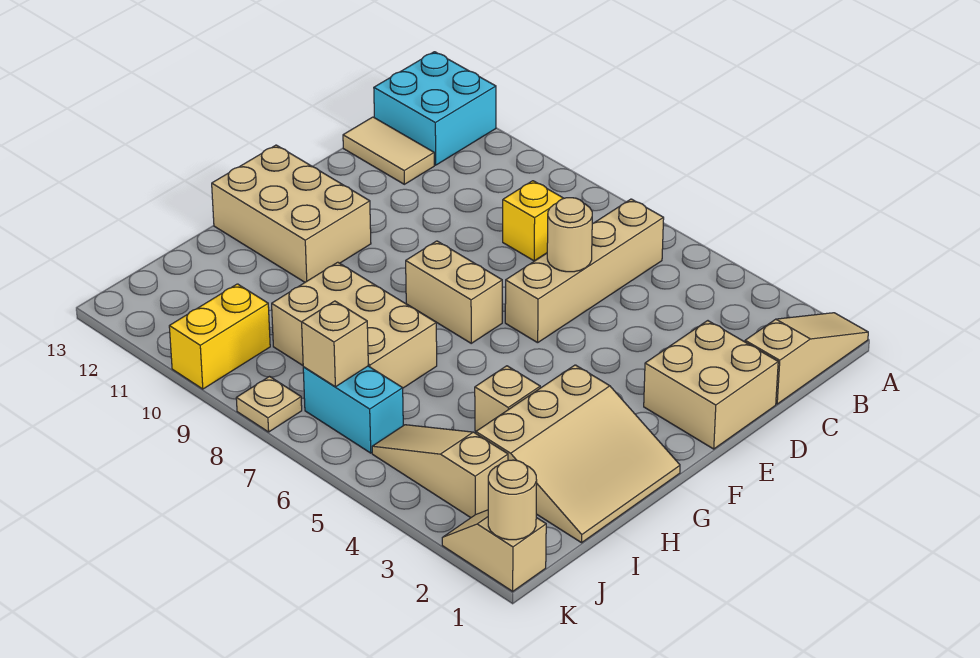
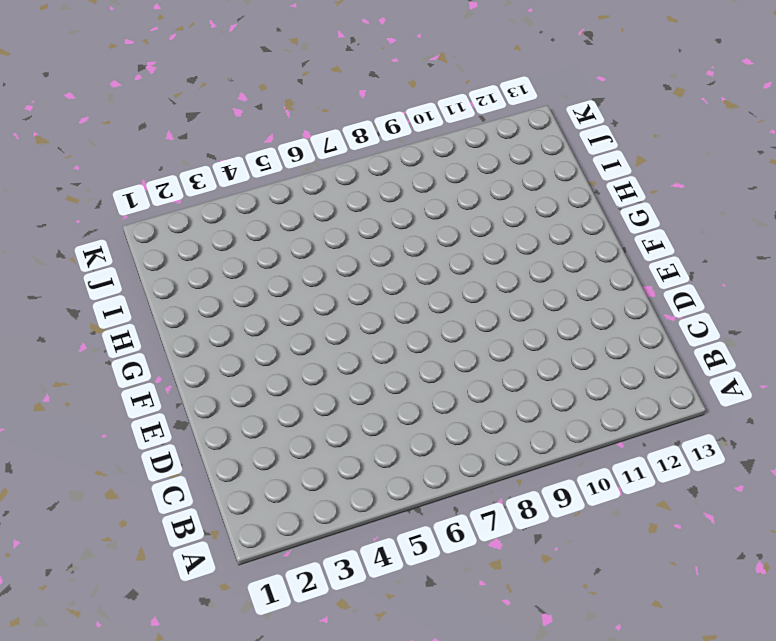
none -> tan slope A1:C1 level 1 top C
none -> cyan brick A12:B13 level 1
none -> tan brick B6:E6 level 1

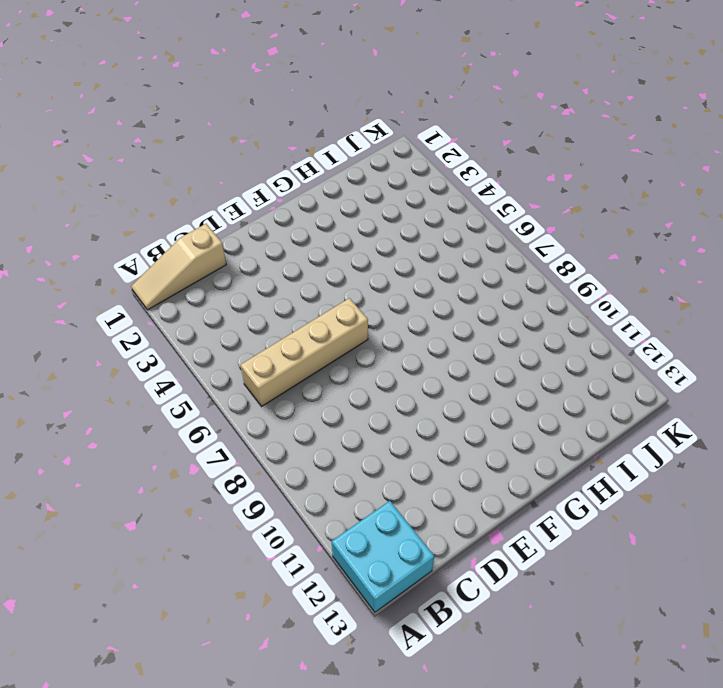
none -> yellow brick C8 level 1
none -> tan tile C12:C13 level 1
none -> tan brick D1:E2 level 1

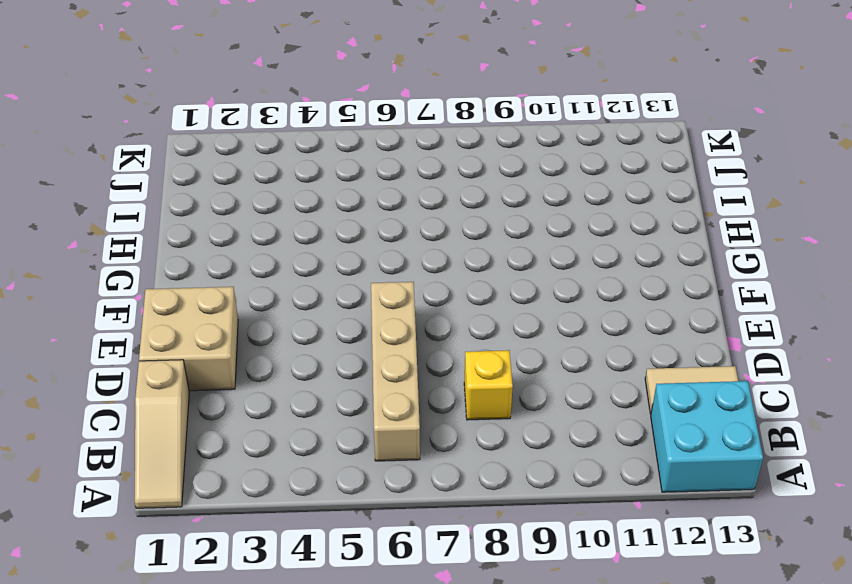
none -> tan brick F7:F8 level 1
none -> tan brick F11:G13 level 1
none -> tan slope G1:I3 level 1 top 3

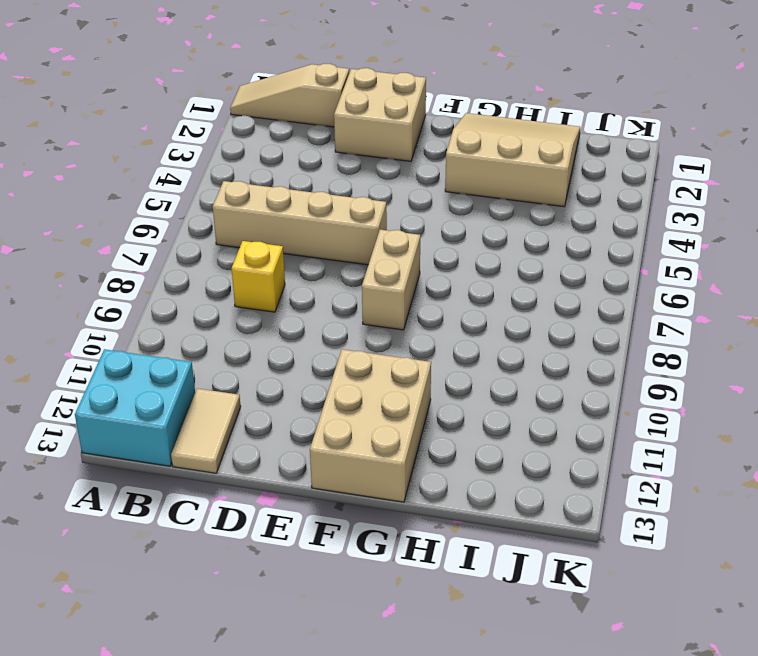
none -> tan brick H4 level 1
none -> tan brick H7:I9 level 1
none -> tan slope J3:J5 level 1 top 3

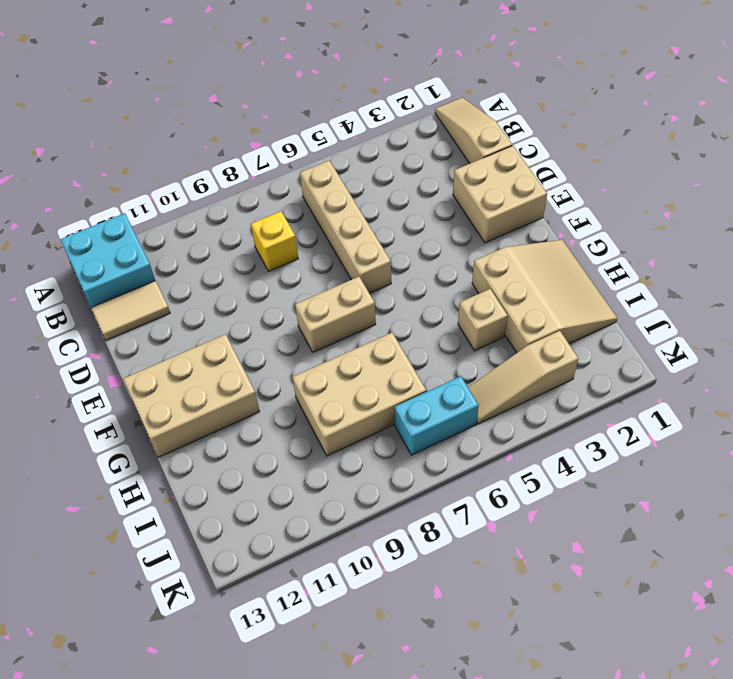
none -> yellow brick J10:K10 level 1
none -> tan slope K1:K2 level 1 top 1
none -> tan plate K8 level 1

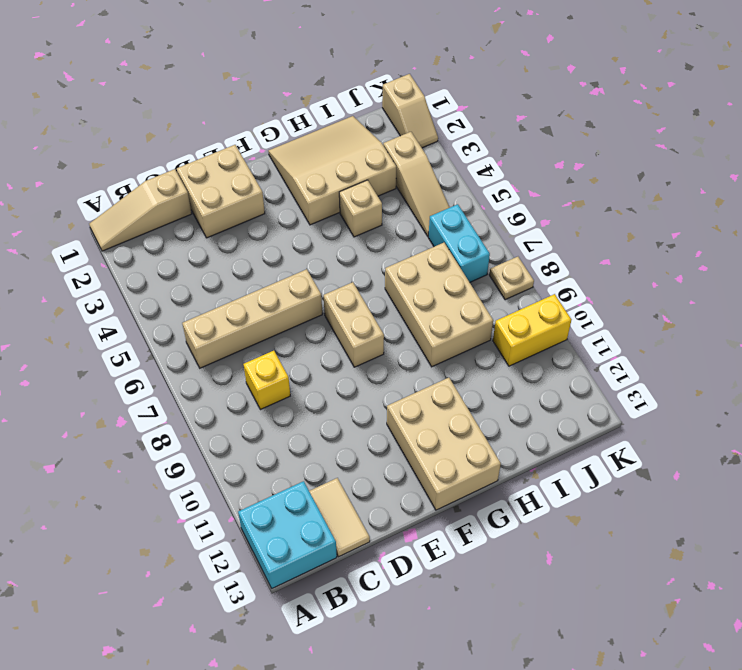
none -> tan round brick D6 level 2
none -> tan brick J7 level 2
none -> tan round brick K1 level 2

